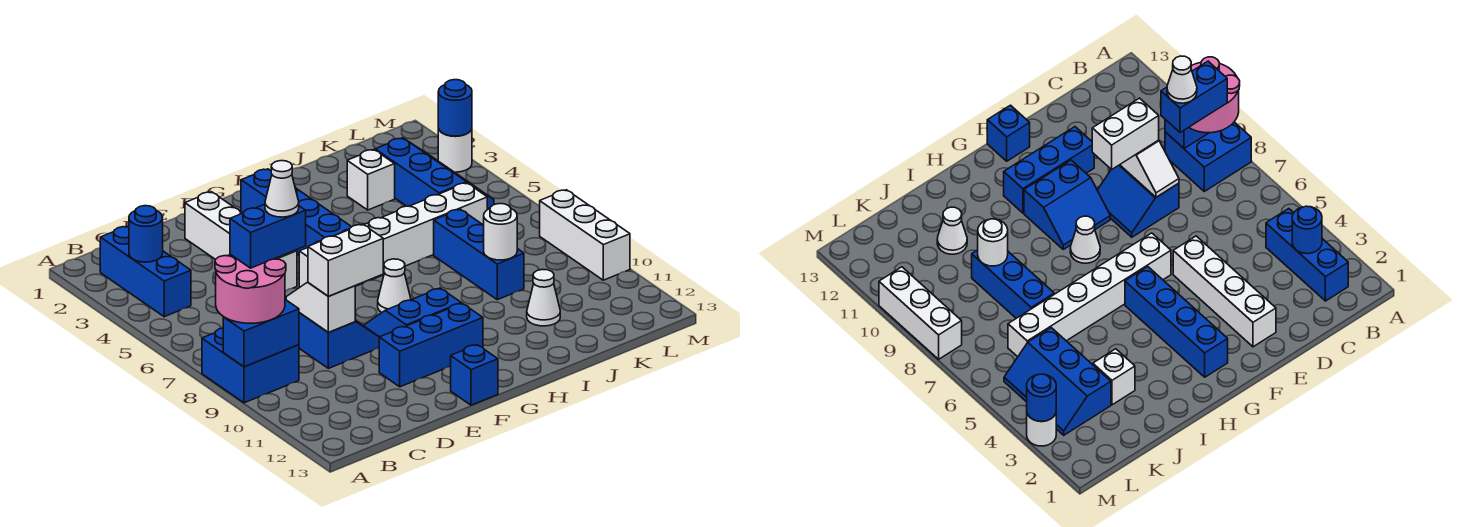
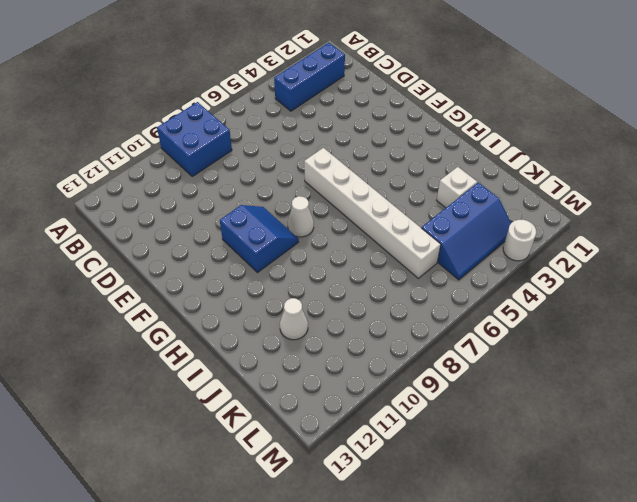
none -> blue slope D8:E9 level 1 top D
none -> white brick E2:E5 level 1
none -> blue brick E11:G11 level 1

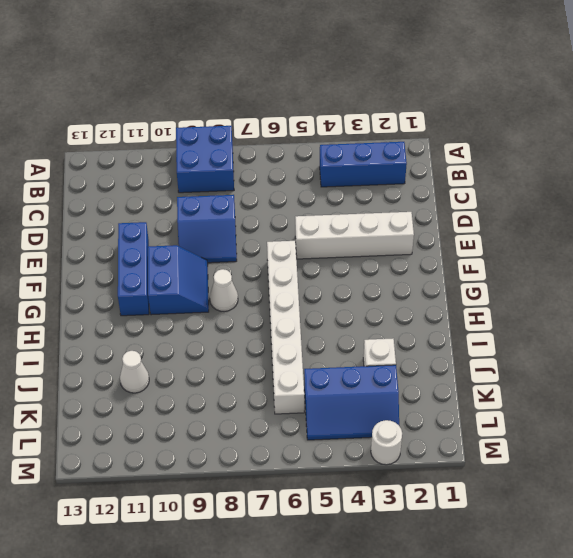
none -> blue brick F13 level 1
none -> blue brick G2:G5 level 1
none -> blue brick J7:J9 level 1

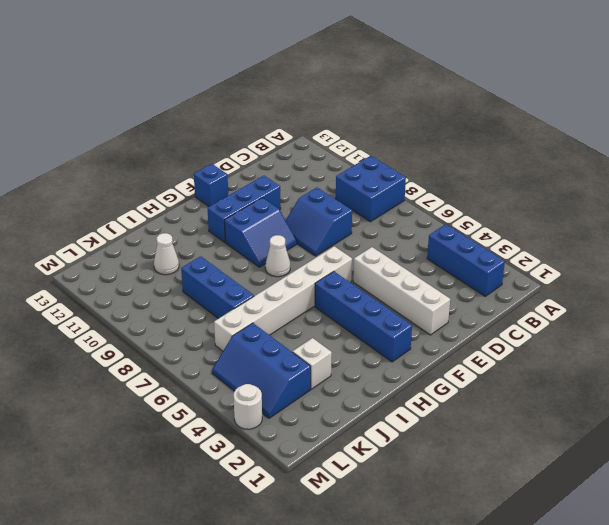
none -> white brick M8:M10 level 1
none -> blue brick A9:B9 level 2
none -> blue round brick B3 level 2

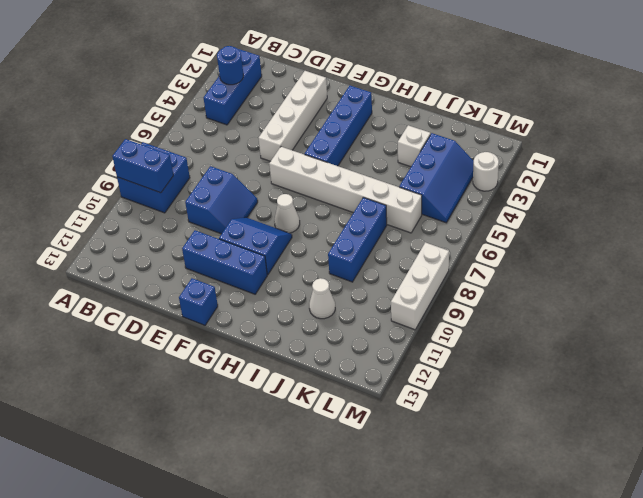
none -> white slope D8:D9 level 2 top 9
none -> white round brick J9 level 2
none -> blue round brick M3 level 2

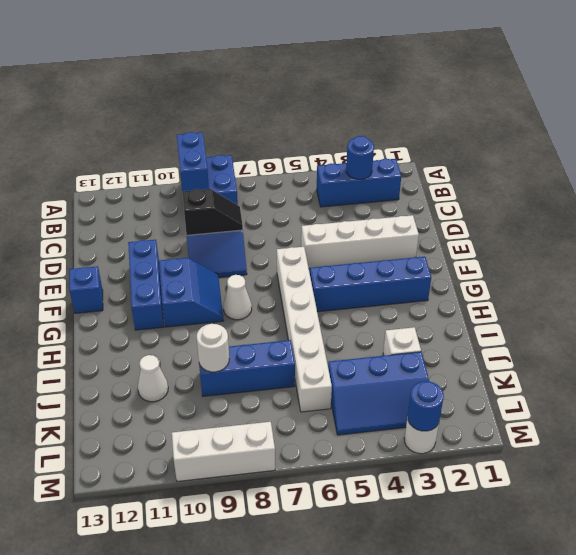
black slope D8:D9 level 2 top 9 -> white slope D8:D9 level 2 top 9
none -> pink round brick A8:B9 level 3
none -> white brick D9:E9 level 3
none -> blue brick B8:C8 level 4

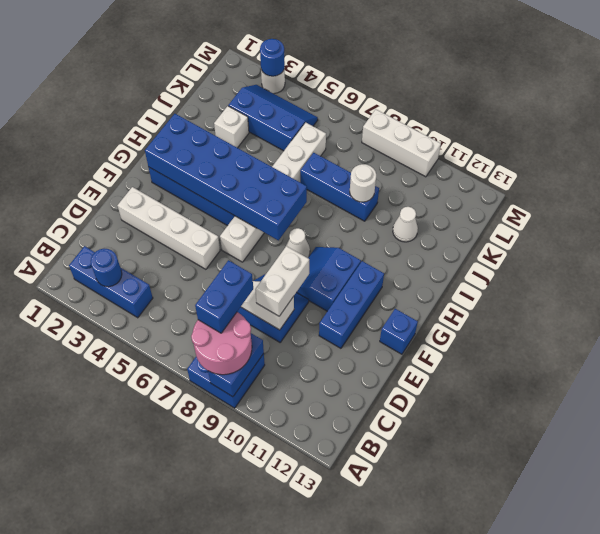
blue brick G2:H7 level 2 -> none
none -> white cone C8 level 5

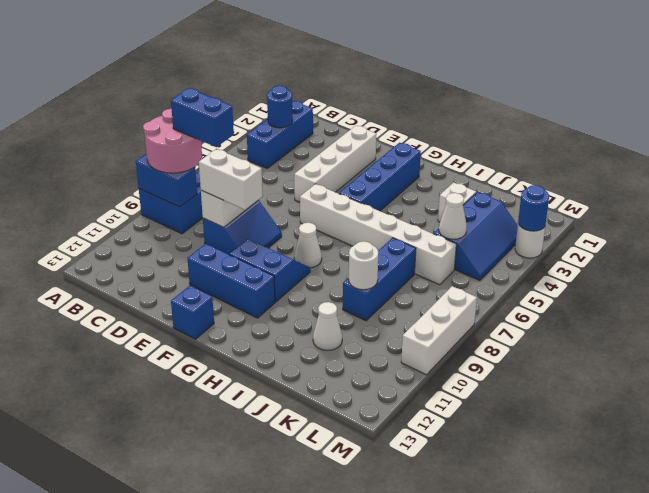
white cone K5 level 2 -> white cone C8 level 5

